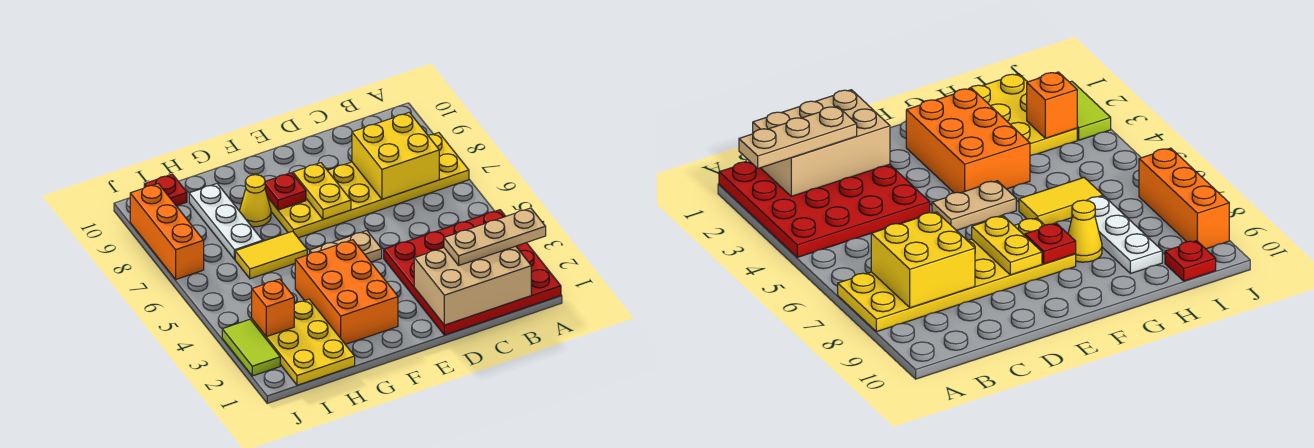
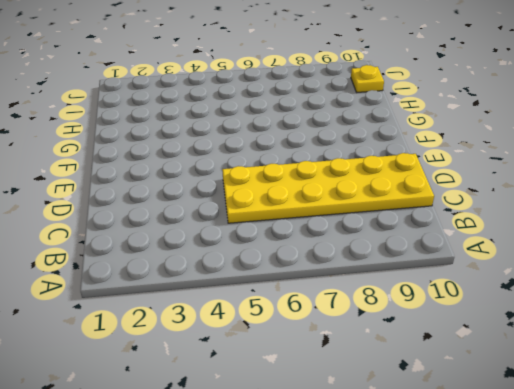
yellow plate C5:D10 level 1 -> yellow plate A7:F8 level 1
yellow plate I10 level 1 -> red plate I10 level 1
none -> red plate A1:D4 level 1
none -> tan plate E5:F5 level 1
none -> orange brick F2:G4 level 1

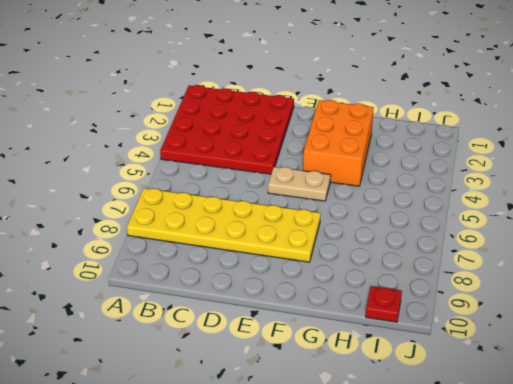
none -> yellow tile G6:H6 level 1
none -> yellow cone G8 level 1
none -> yellow plate H1:I3 level 1

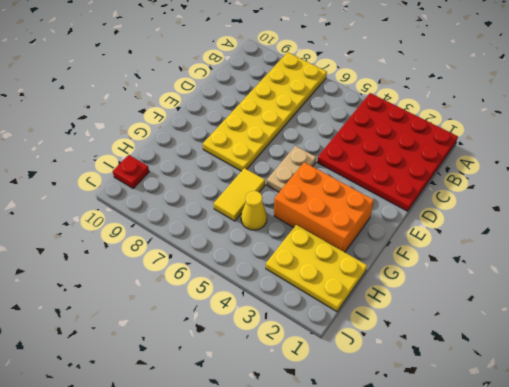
yellow cone H5 level 1 -> yellow cone G8 level 1
none -> white plate H7:H9 level 1
none -> lime tile J2:J3 level 1
none -> orange brick J7:J9 level 1

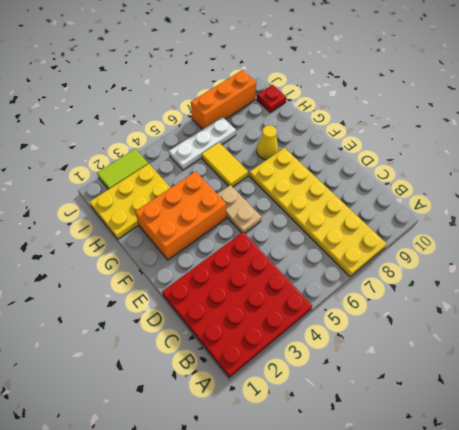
white plate I5:I7 level 1 -> white plate H7:H9 level 1
none -> tan brick B1:D2 level 2
none -> yellow brick B7:C8 level 2
none -> yellow plate E7:E8 level 2

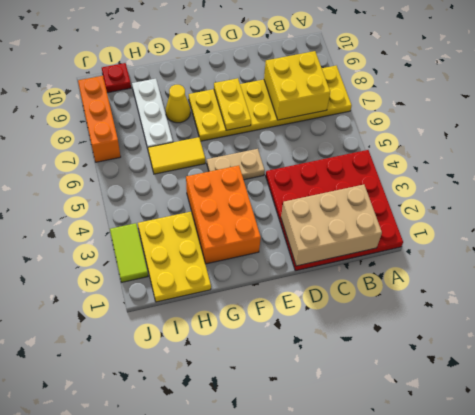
none -> red plate F8 level 2
none -> orange brick I3 level 2
none -> tan plate A2:C2 level 3

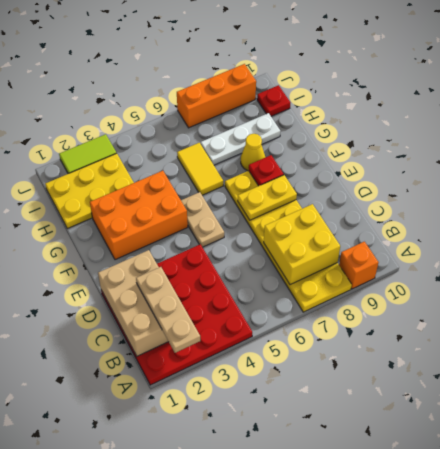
orange brick A9 level 1 -> orange brick I3 level 2

